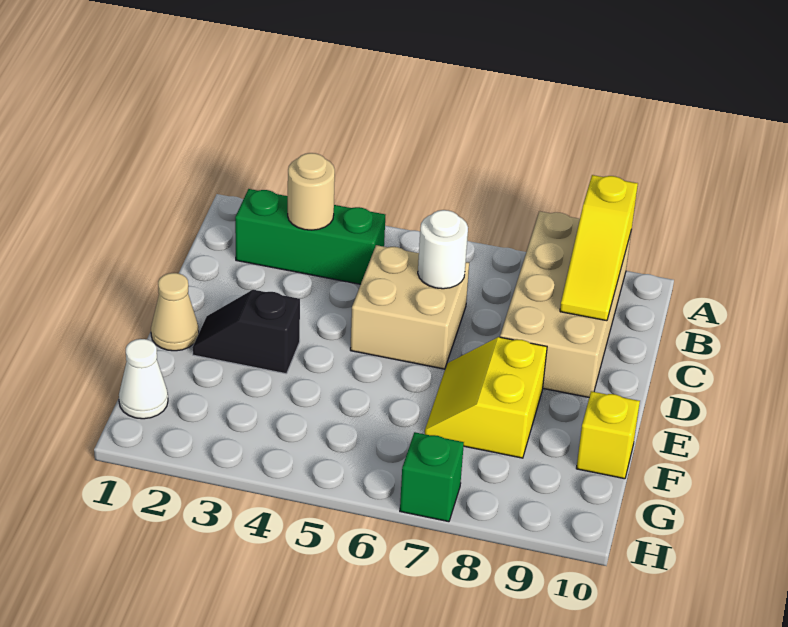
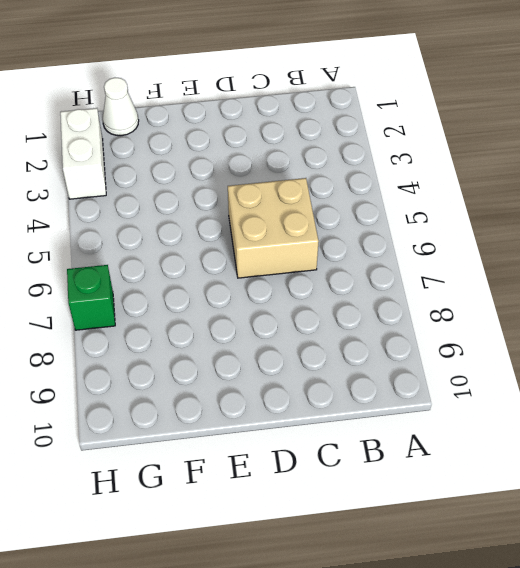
white brick H2:H3 level 1 -> none
none -> tan brick A8:D9 level 1
none -> green brick B2:B4 level 1
none -> tan cone E1 level 1

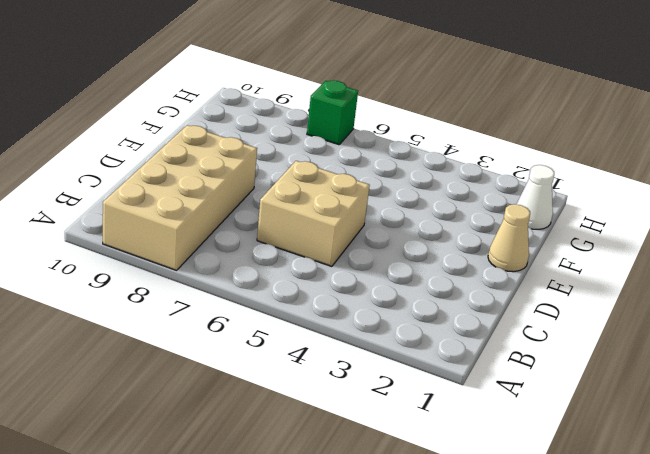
none -> green brick B2:B4 level 1
none -> black slope E2:E3 level 1 top 3
none -> yellow slope E7:F8 level 1 top 8

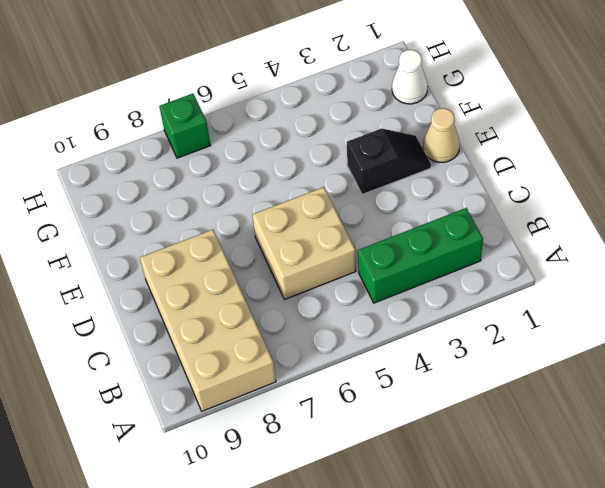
none -> yellow slope E7:F8 level 1 top 8
none -> yellow brick F10 level 1
none -> yellow slope A9:C9 level 2 top A

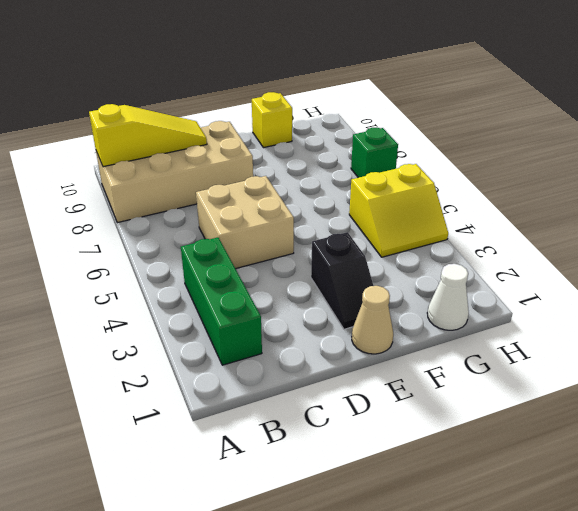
yellow slope G4:H5 level 1 top 5 -> yellow slope E7:F8 level 1 top 8
none -> tan round brick B3 level 2
none -> white round brick C6 level 2

